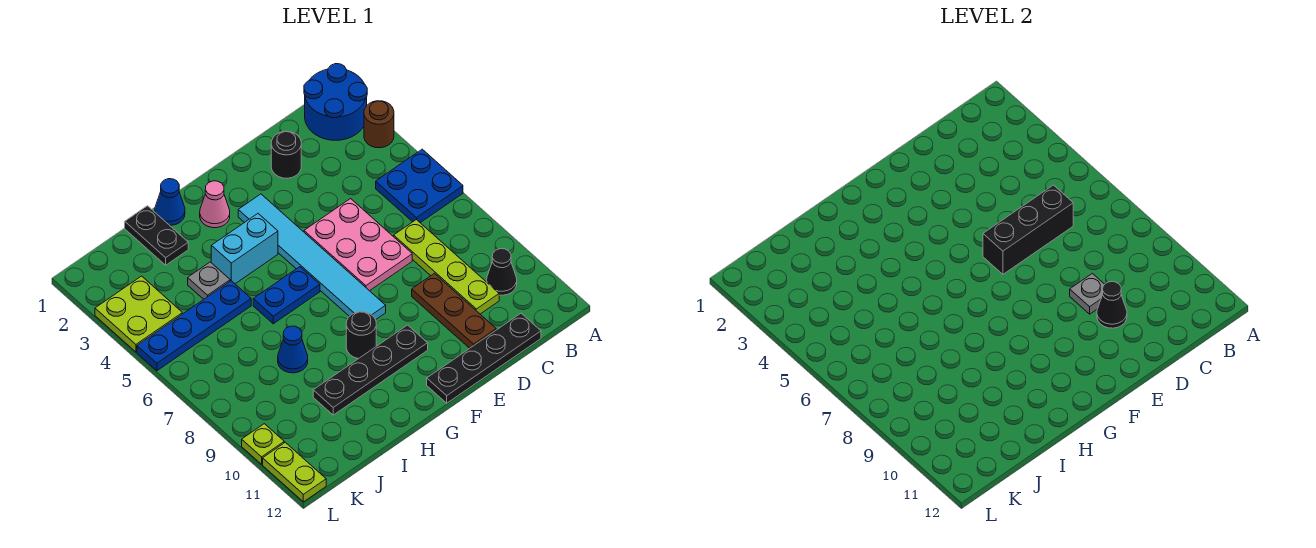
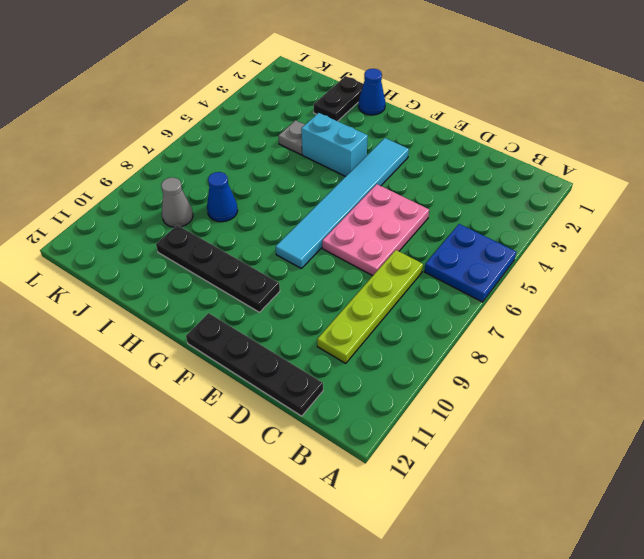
grey cone J9 level 1 -> none
none -> blue round brick A1:B2 level 1
none -> brown round brick A3 level 1
none -> black cone B10 level 1

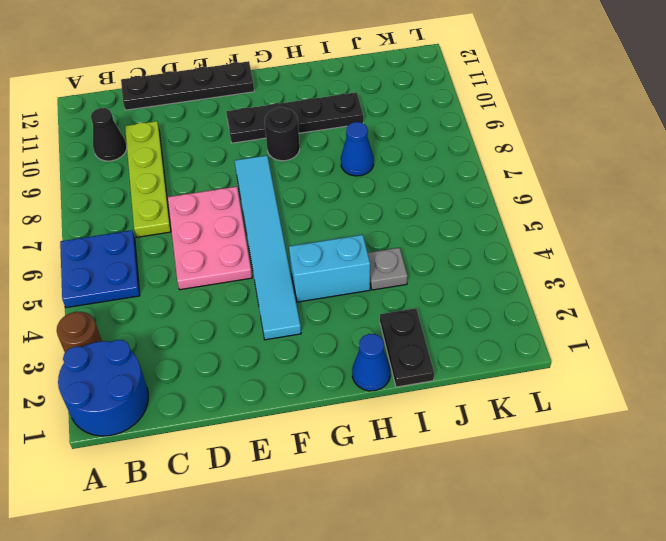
none -> black round brick D2 level 1
none -> brown plate D9:D11 level 1
none -> pink cone G2 level 1

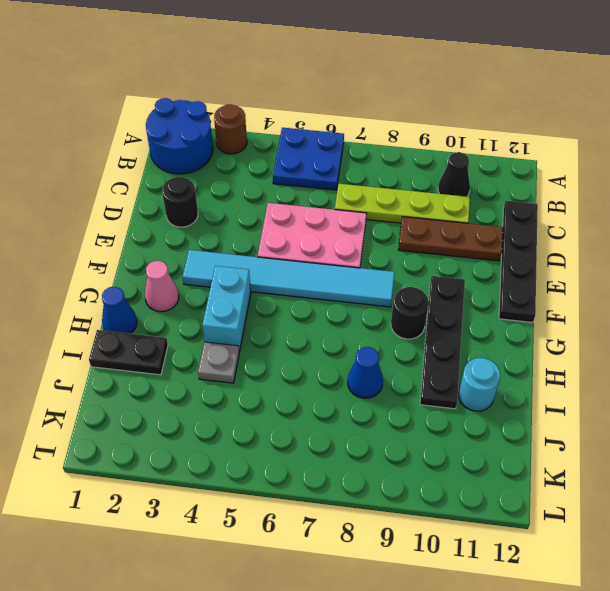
cyan round brick I11 level 1 -> none
none -> blue plate G6:H6 level 1
none -> blue plate I5:L5 level 1
none -> lime plate K3:L4 level 1

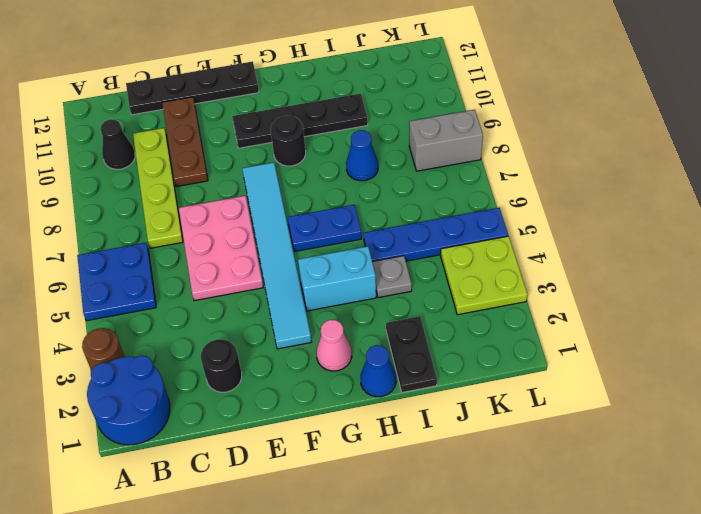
grey brick K8:L8 level 1 -> none
none -> lime plate L10 level 1
none -> lime plate L11:L12 level 1
none -> black brick C6:E6 level 2

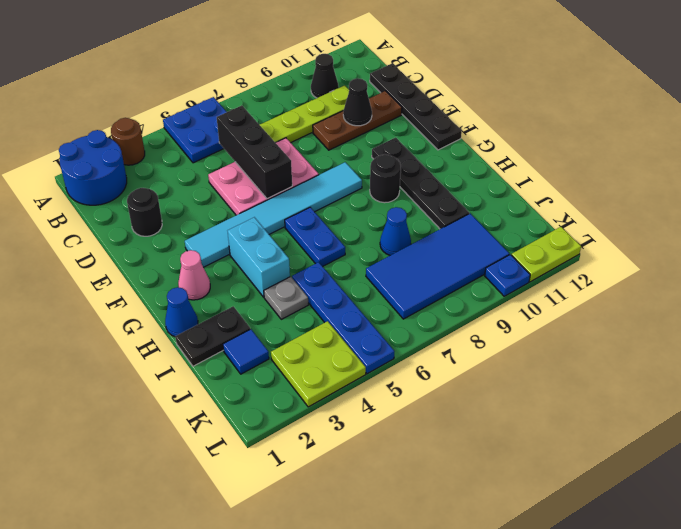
blue tile J2 level 1 -> none
blue tile J7:K10 level 1 -> none
blue plate L10 level 1 -> lime plate L10 level 1
none -> grey plate D9 level 2

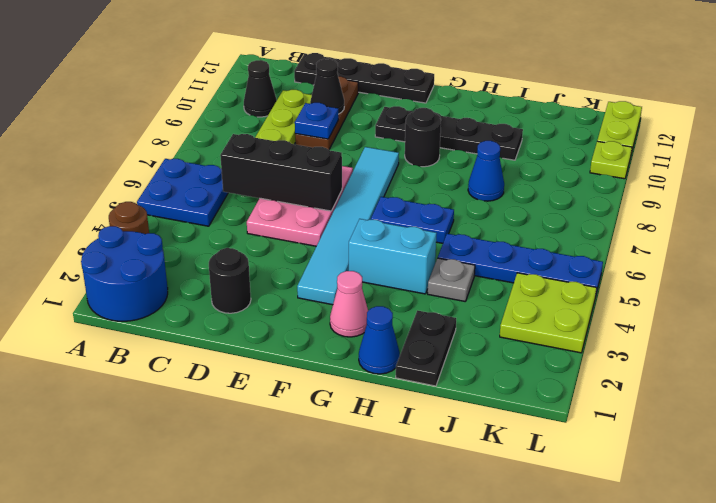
blue plate D9 level 2 -> grey plate D9 level 2

